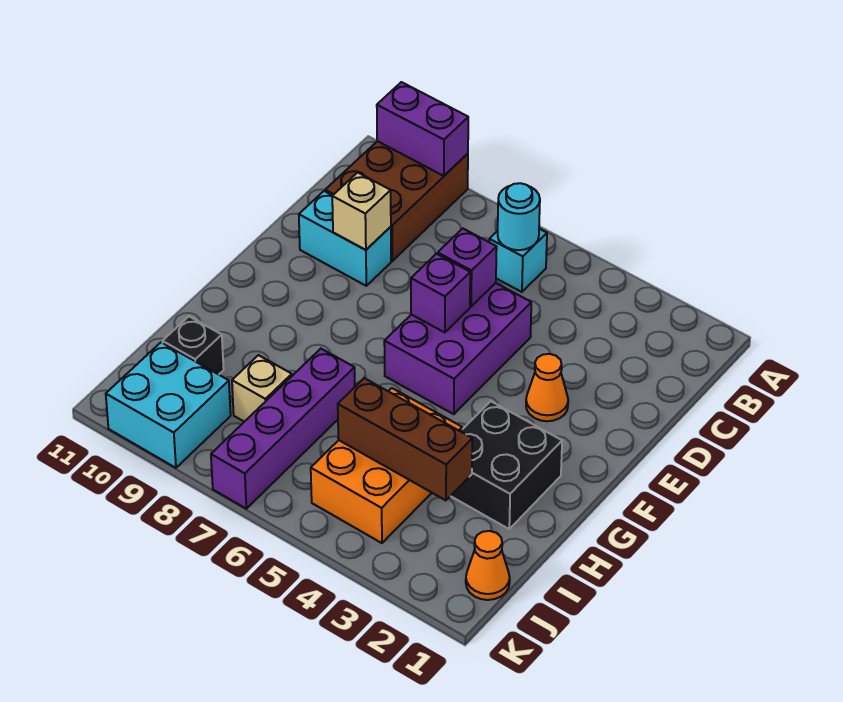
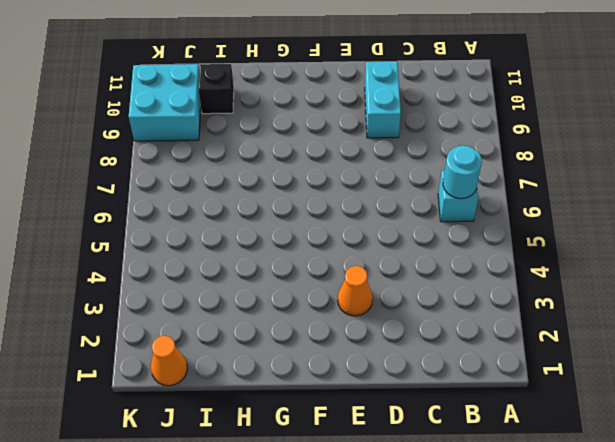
none -> brown brick A9:C10 level 1
none -> purple brick D5:F6 level 1
none -> black brick G2:H3 level 1

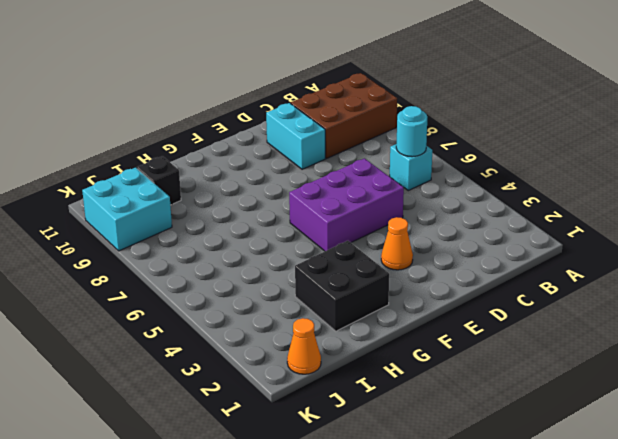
none -> orange brick H4:J5 level 1
none -> purple brick H7:K7 level 1
none -> tan brick I8 level 1

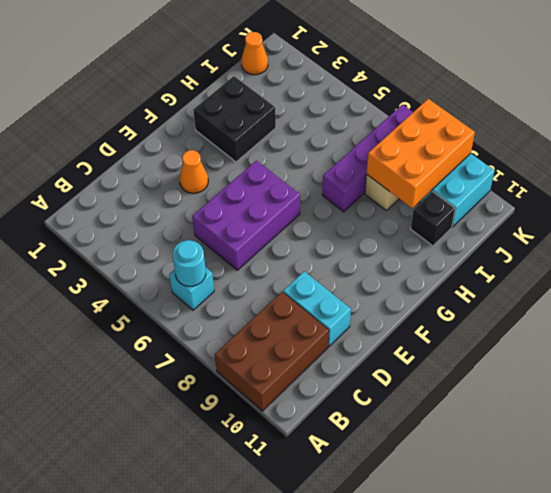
orange brick I8:K9 level 2 -> orange brick H4:J5 level 1
none -> purple brick A9:A10 level 2
none -> purple brick D6 level 2
none -> tan brick D9 level 2

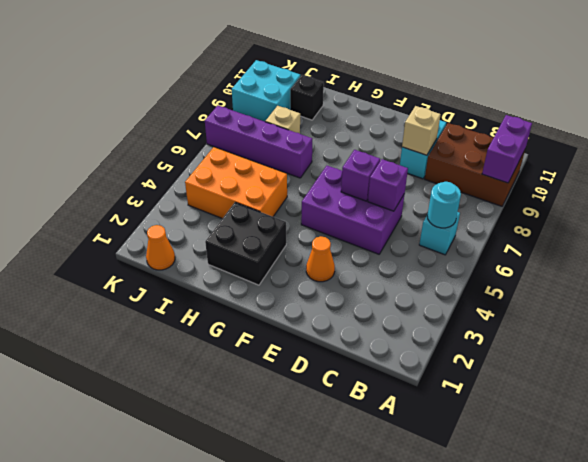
none -> brown brick I3:I5 level 2

